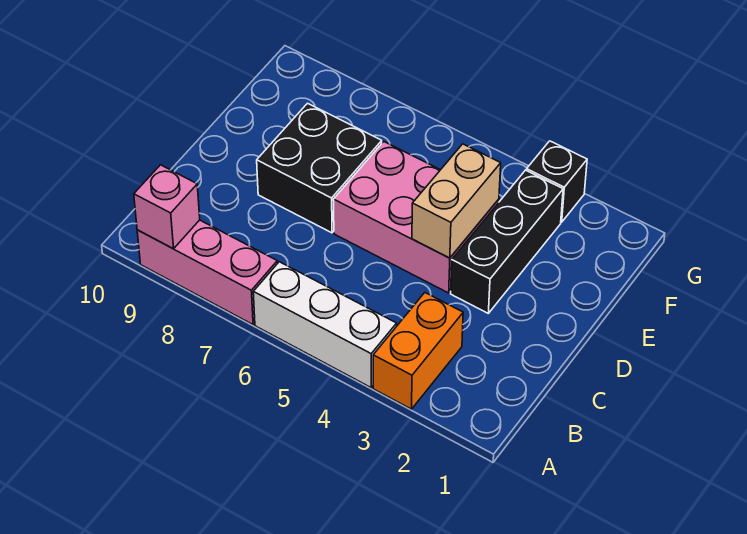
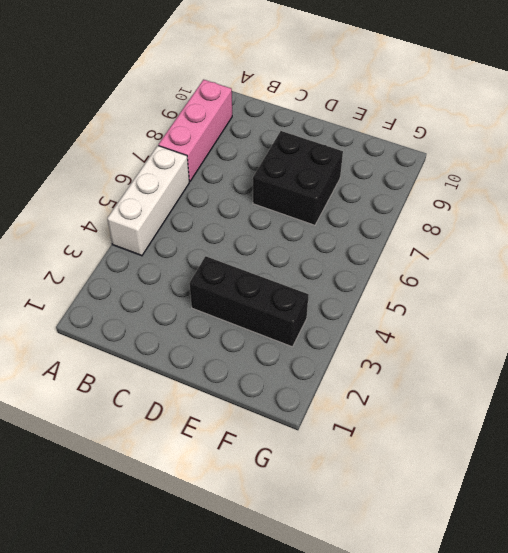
none -> orange brick A3:B3 level 1
none -> pink brick D4:E6 level 1

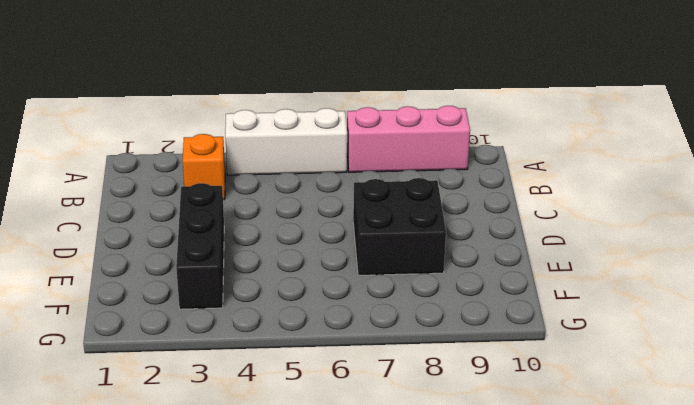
orange brick B3 level 1 -> orange brick A3:B3 level 1
none -> pink brick D4:E6 level 1
none -> black brick G3 level 1

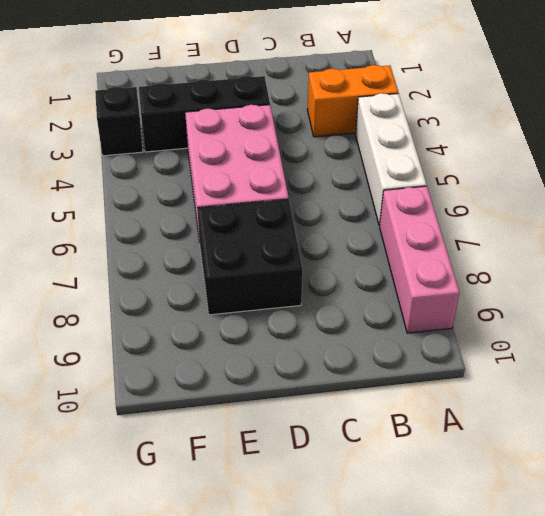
none -> pink brick A9 level 2
none -> tan brick D4:E4 level 2

